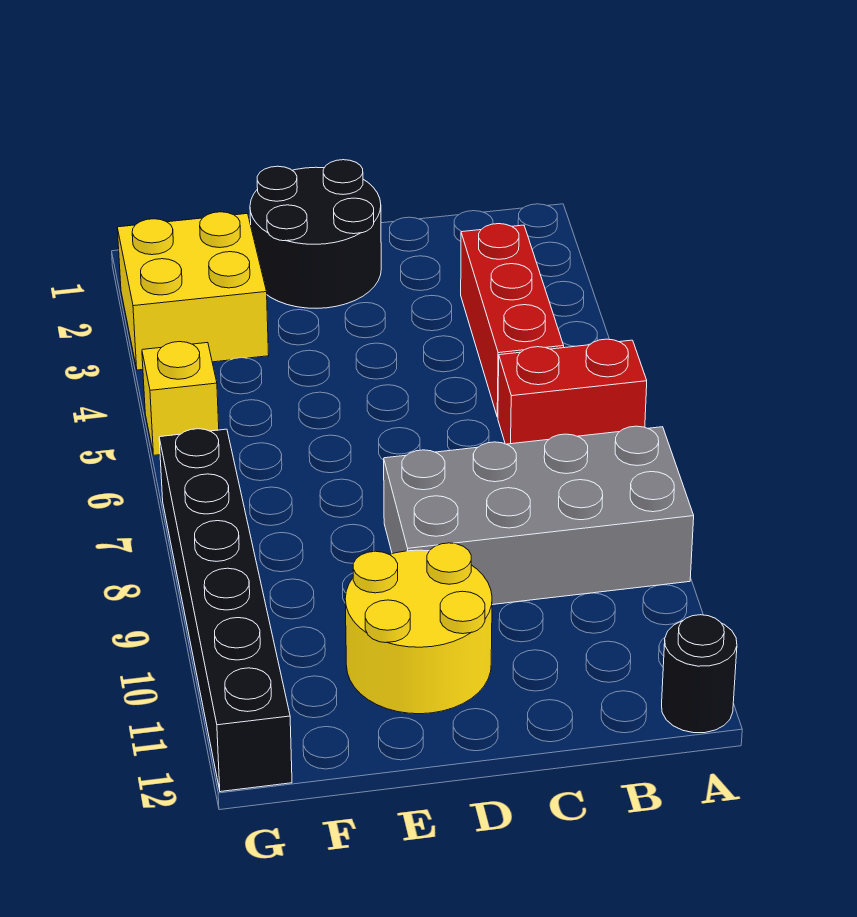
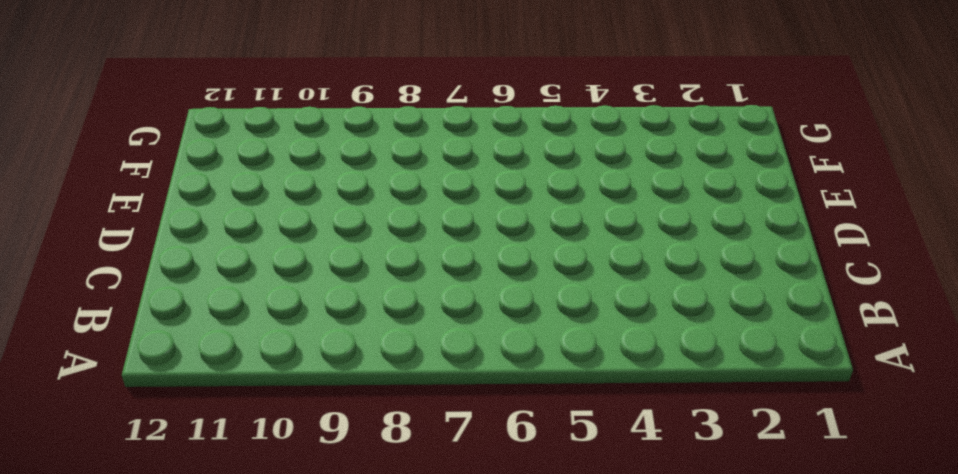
none -> red brick A6:B6 level 1
none -> grey brick A8:D9 level 1

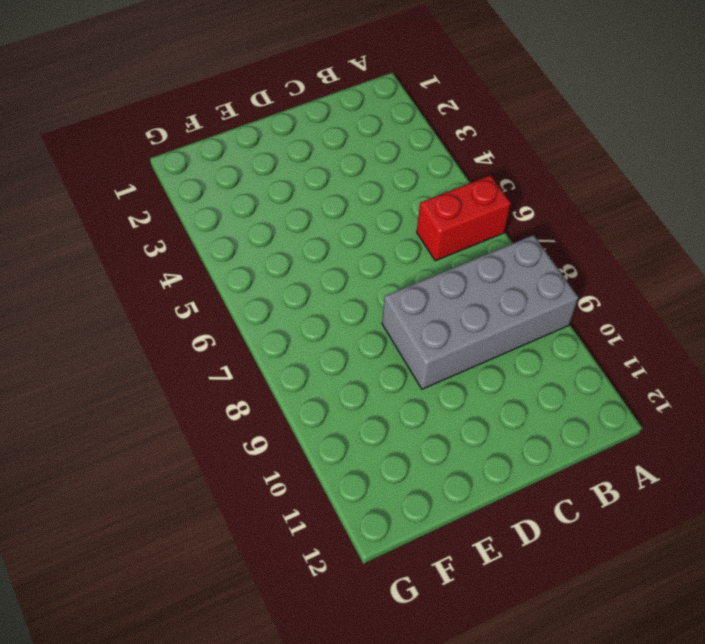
none -> black round brick A12 level 1
none -> red brick B3:B5 level 1

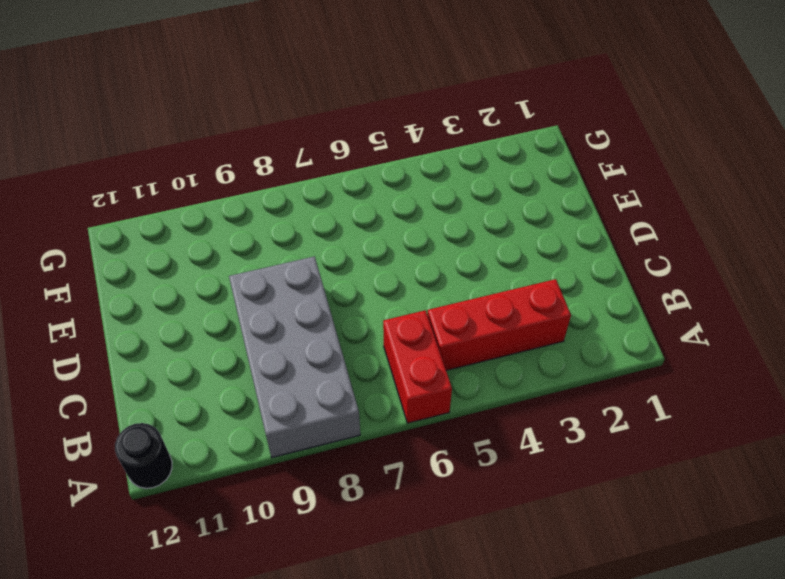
none -> black round brick D1:E2 level 1
none -> yellow round brick D10:E11 level 1

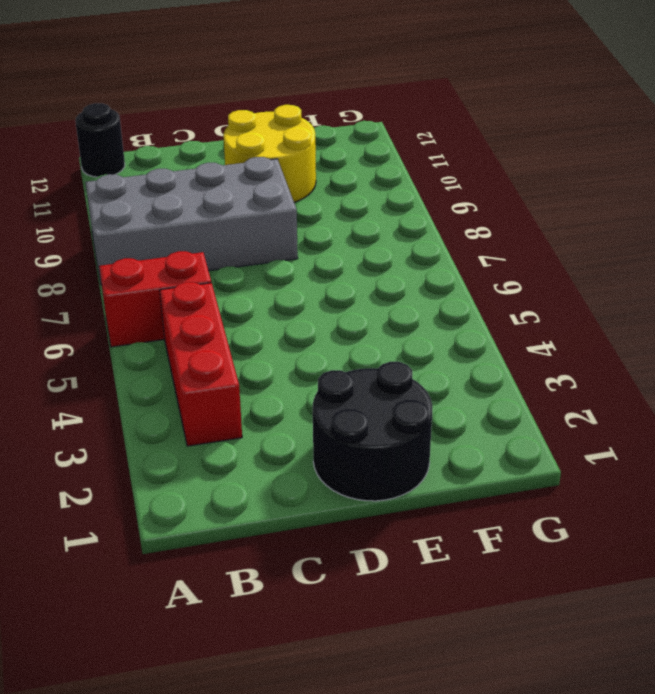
none -> yellow brick F2:G3 level 1
none -> yellow brick G5 level 1

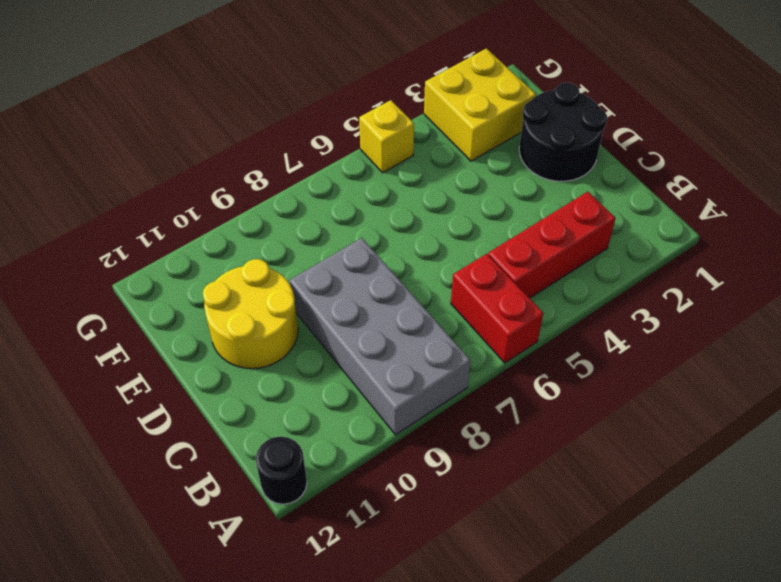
none -> black brick G7:G12 level 1

